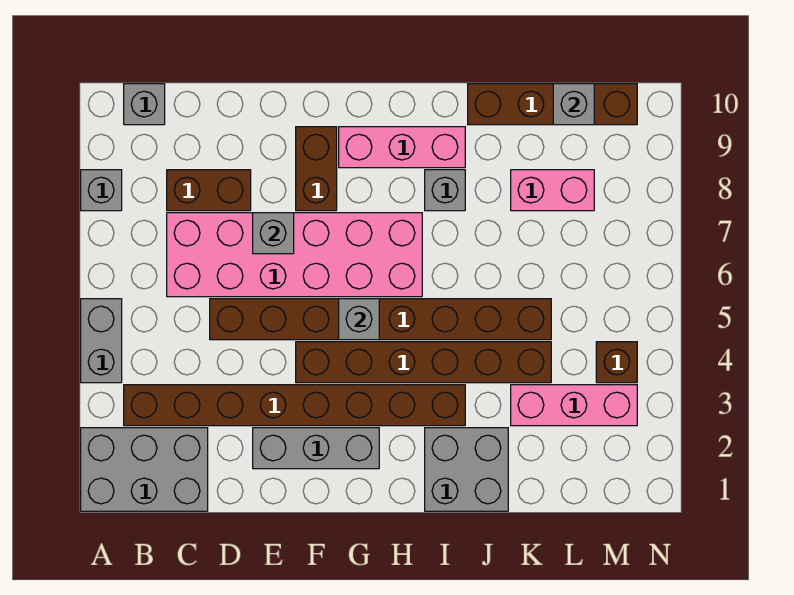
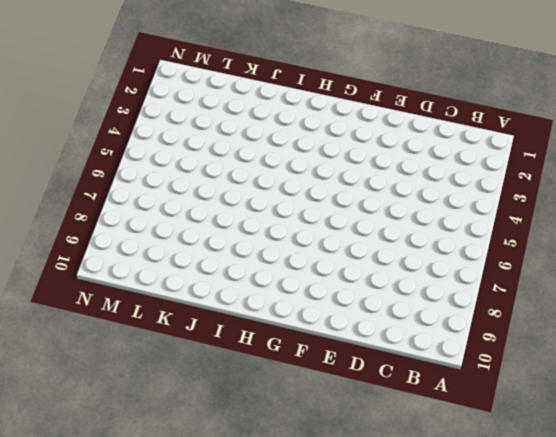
none -> grey brick A1:C2 level 1
none -> grey brick A4:A5 level 1
none -> grey brick A8 level 1

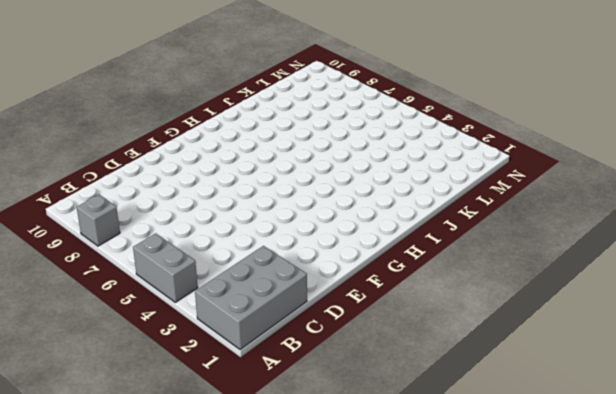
none -> brown brick B3:I3 level 1
none -> grey brick B10 level 1
none -> pink brick C6:H7 level 1

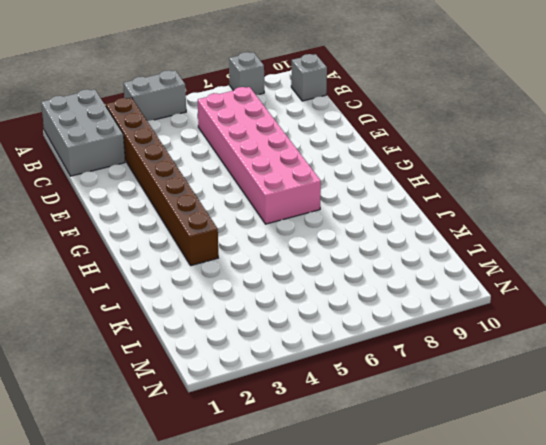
none -> brown brick C8:D8 level 1
none -> brown brick D5:K5 level 1
none -> grey brick E2:G2 level 1

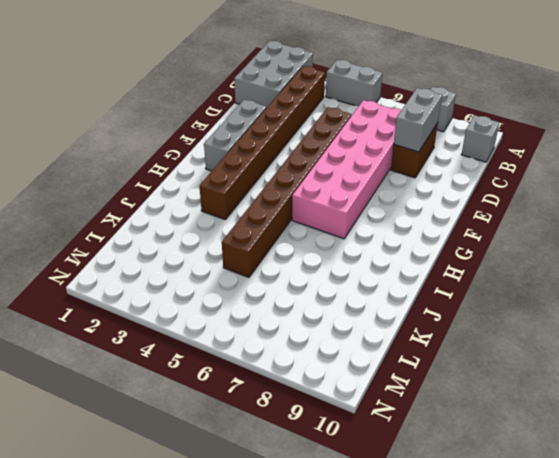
grey brick C8:D8 level 2 -> none
none -> brown brick F4:K4 level 1
none -> brown brick F8:F9 level 1
none -> pink brick G9:I9 level 1

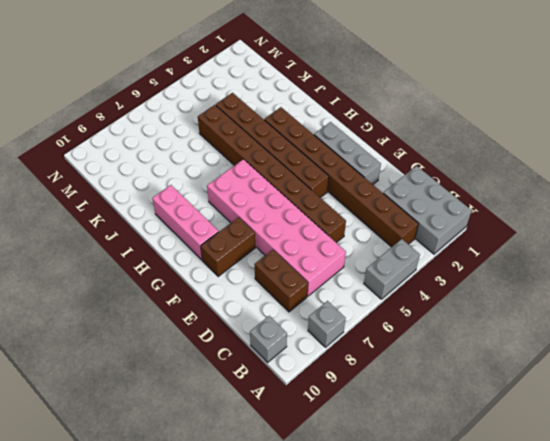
none -> grey brick I1:J2 level 1
none -> grey brick I8 level 1
none -> brown brick J10:M10 level 1

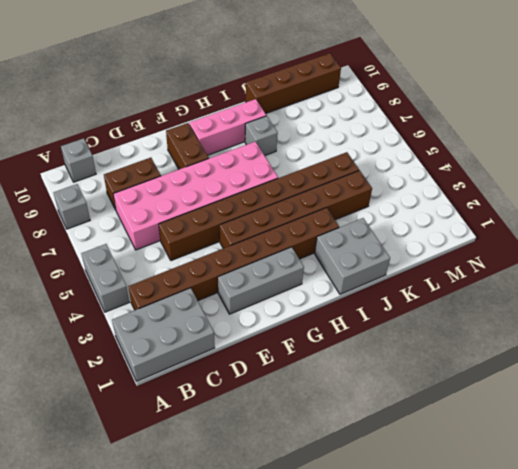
none -> pink brick K3:M3 level 1
none -> pink brick K8:L8 level 1
none -> brown brick M4 level 1

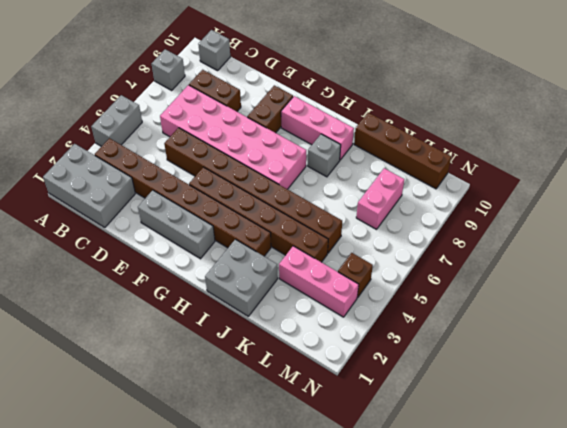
pink brick L7:L8 level 1 -> pink brick K8:L8 level 1
none -> grey brick E7 level 2
none -> grey brick G5 level 2
none -> grey brick L10 level 2

